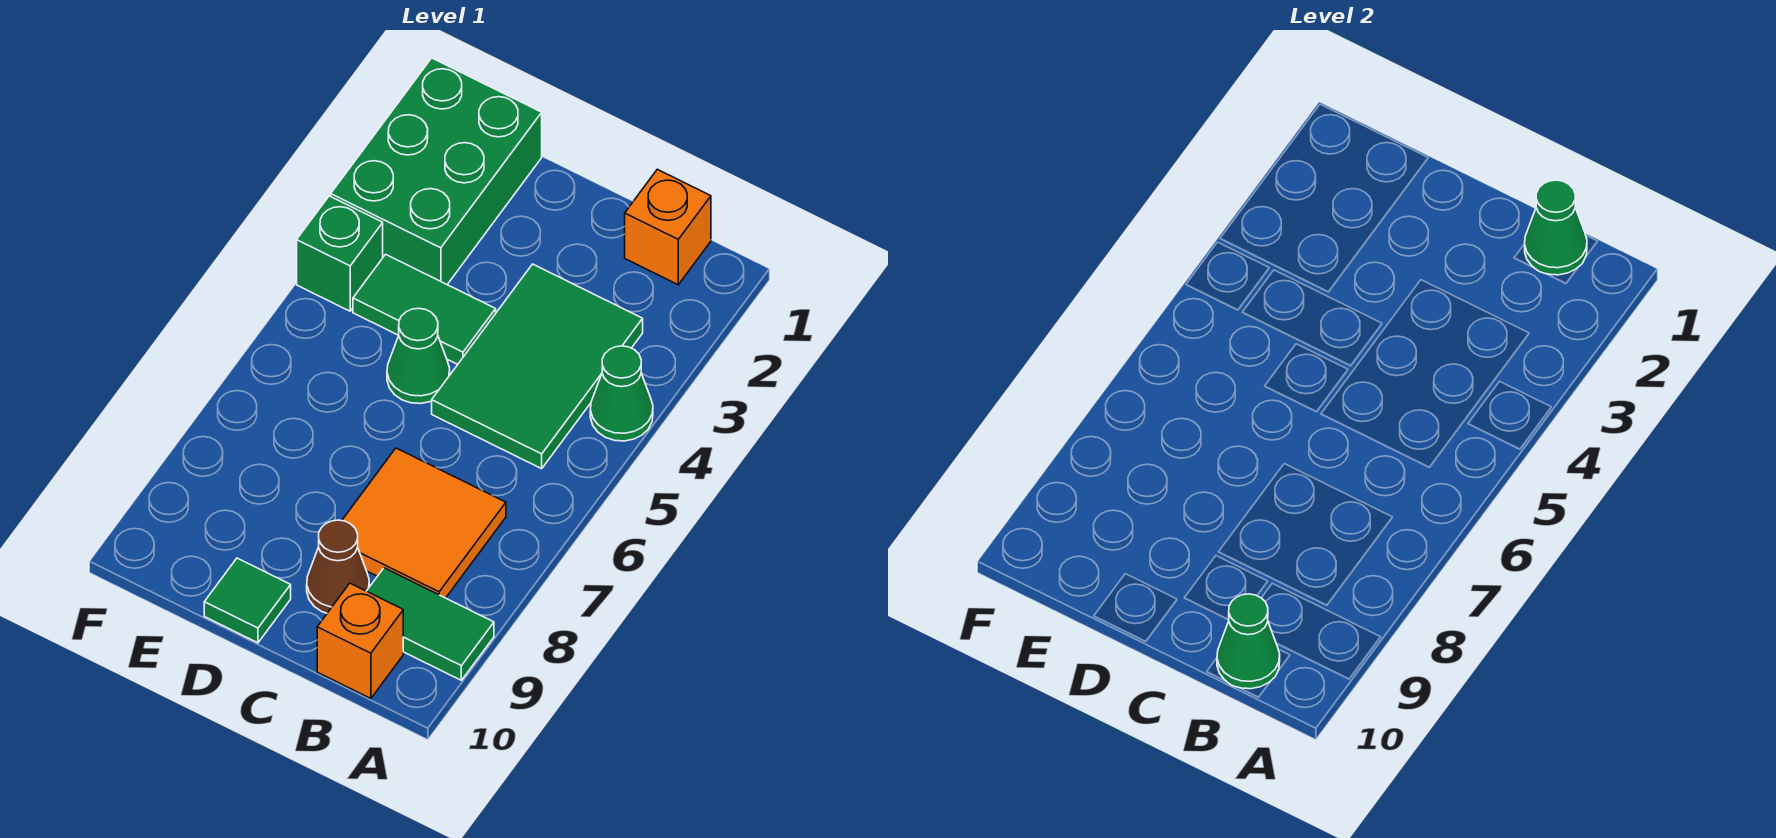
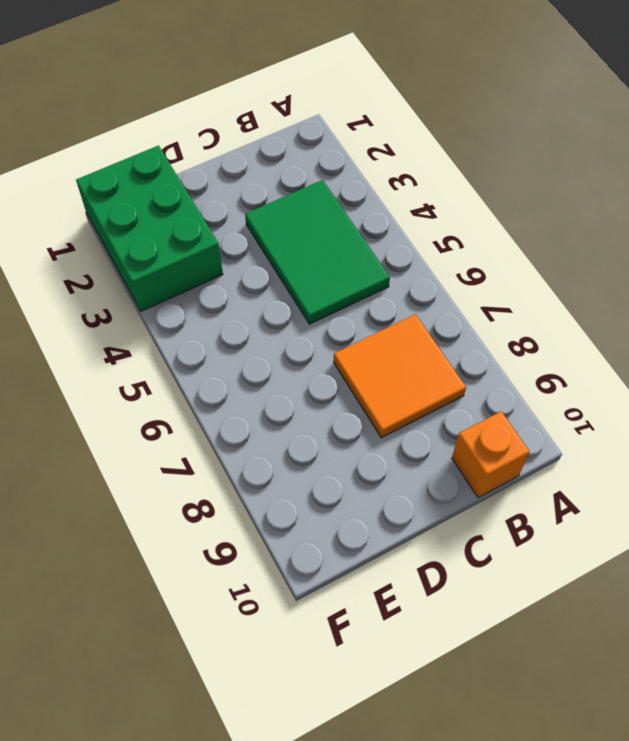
none -> green cone A4 level 1
none -> green tile A9:B9 level 1
none -> orange brick B1 level 1

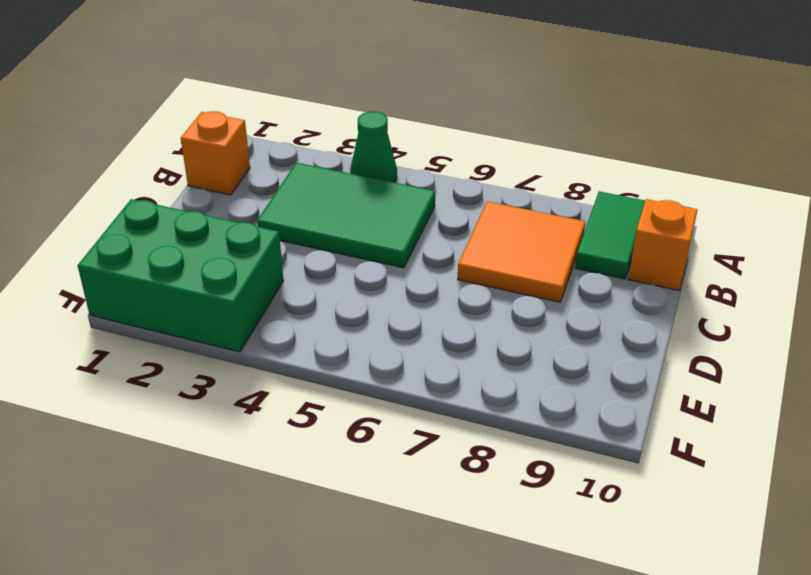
none -> brown cone C9 level 1
none -> green tile D4:E4 level 1
none -> green cone D5 level 1

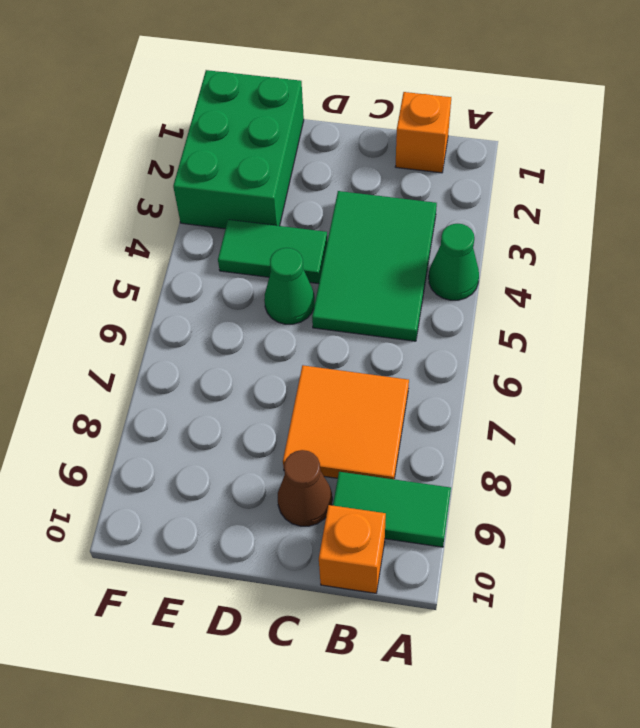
none -> green tile D10 level 1
none -> green brick F4 level 1
none -> green cone B1 level 2

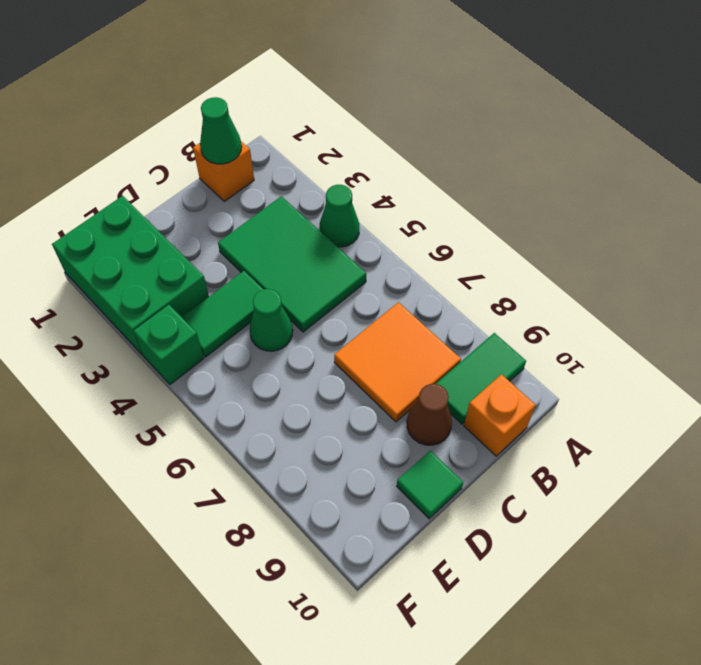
none -> green cone B10 level 2

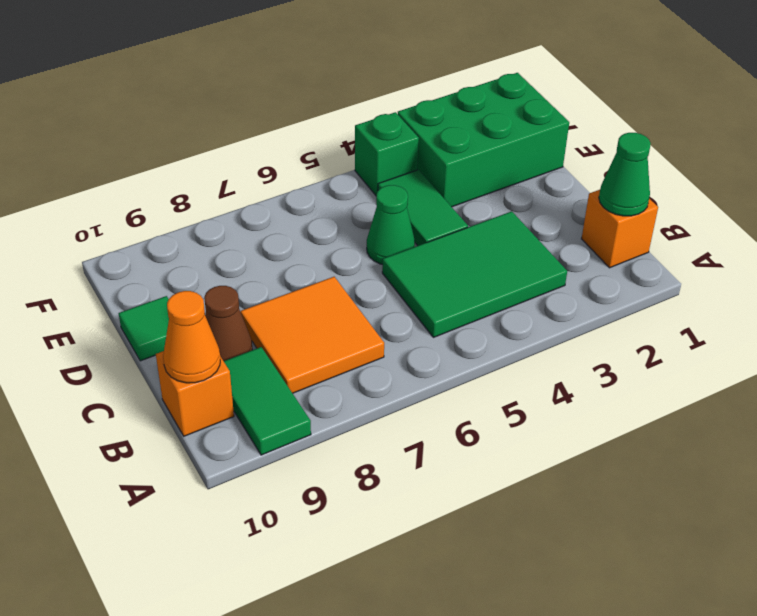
orange cone B10 level 2 -> green cone B10 level 2
none -> green cone A4 level 1

